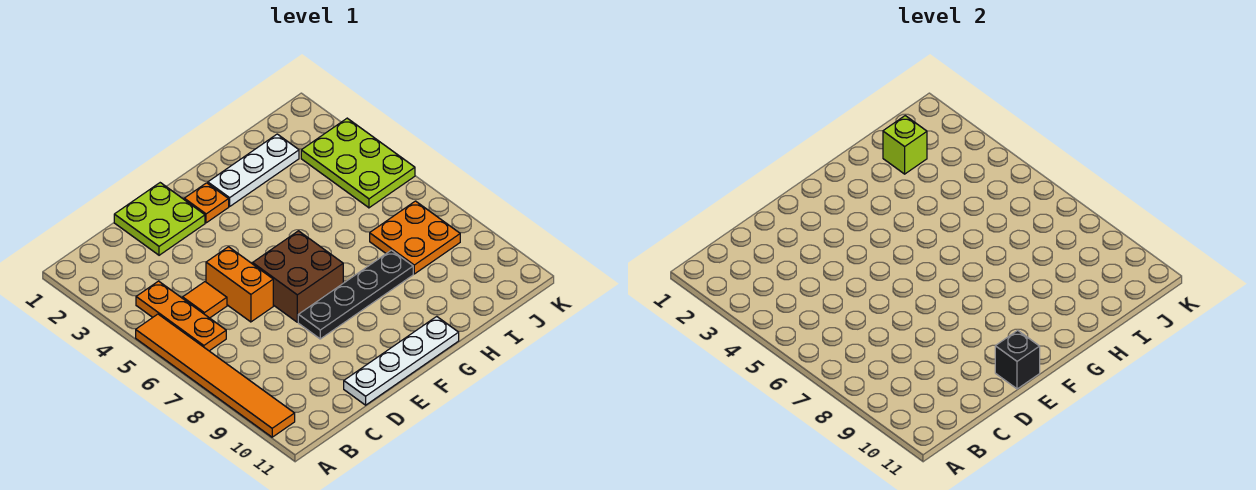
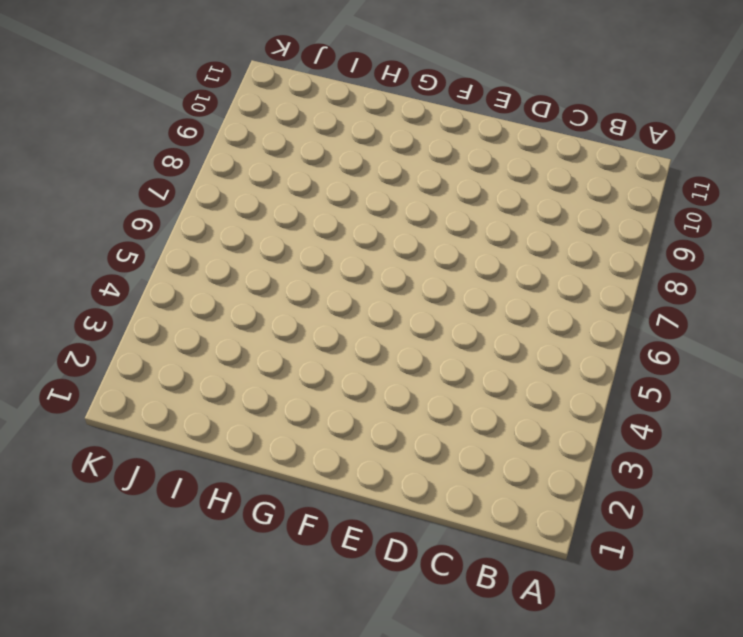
none -> orange tile A5:A10 level 1
none -> orange plate B4:B6 level 1
none -> orange tile C5 level 1

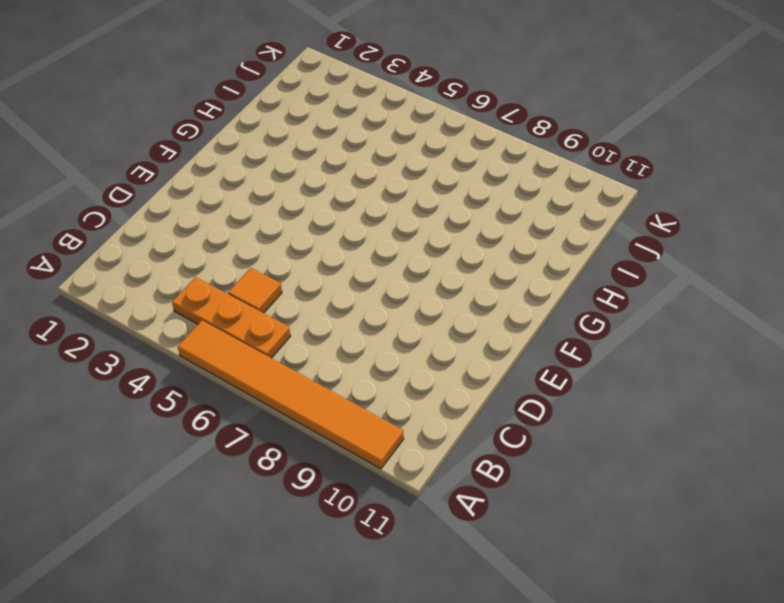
none -> lime plate D1:E2 level 1
none -> orange brick D5:D6 level 1
none -> white plate D11:G11 level 1

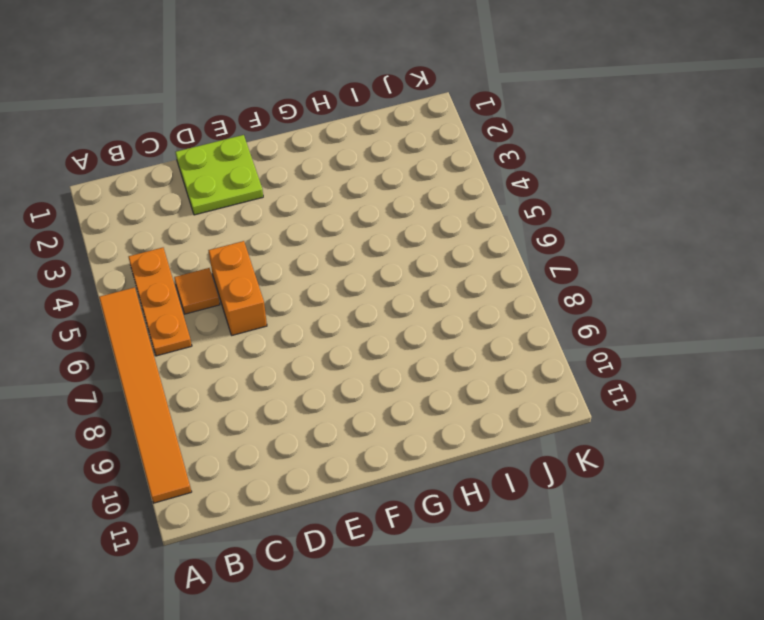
none -> white plate D11:G11 level 1
none -> brown brick E6:F7 level 1
none -> black plate E8:H8 level 1

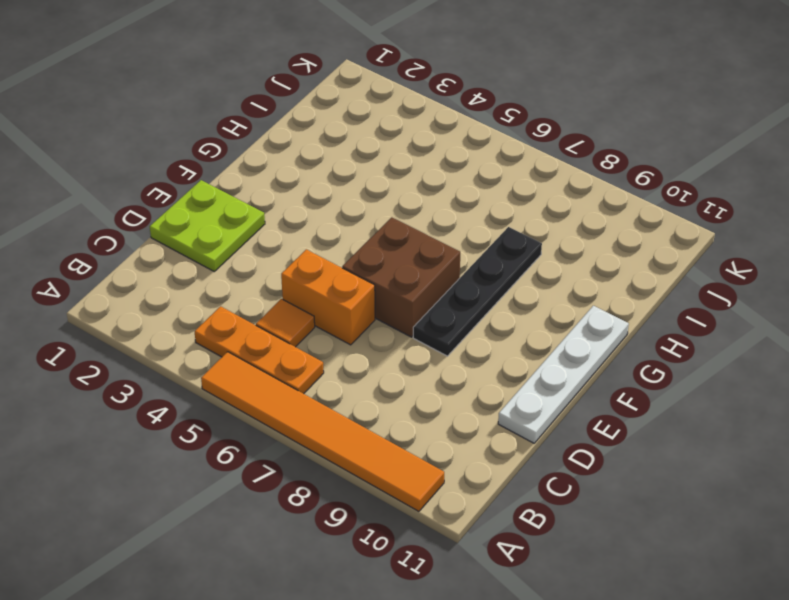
none -> orange plate F2 level 1
none -> white plate G2:I2 level 1
none -> orange plate I7:J8 level 1

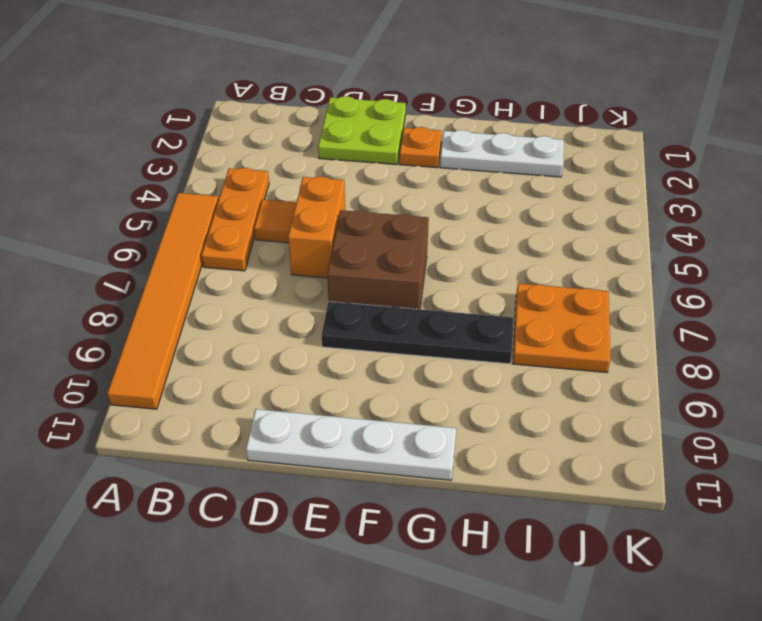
none -> lime plate J3:K5 level 1
none -> black brick E11 level 2
none -> lime brick I2 level 2

